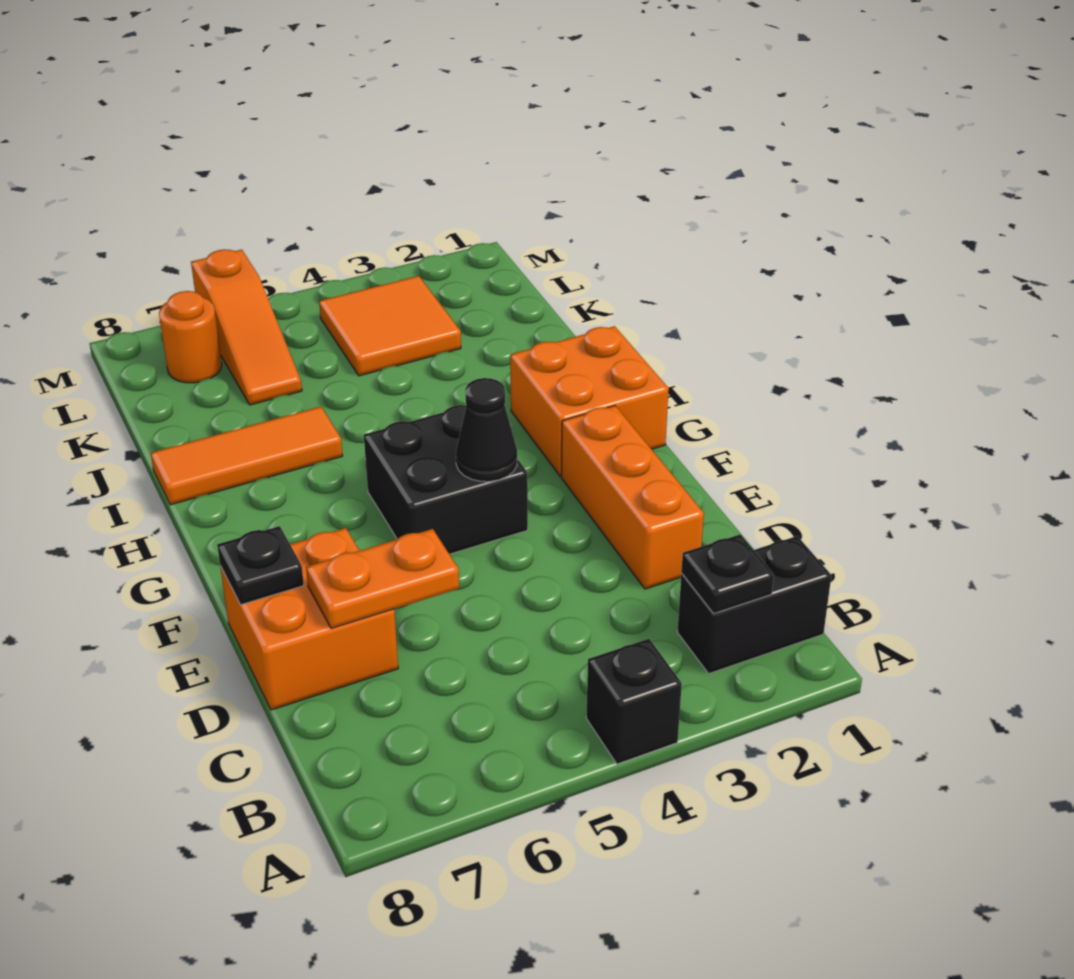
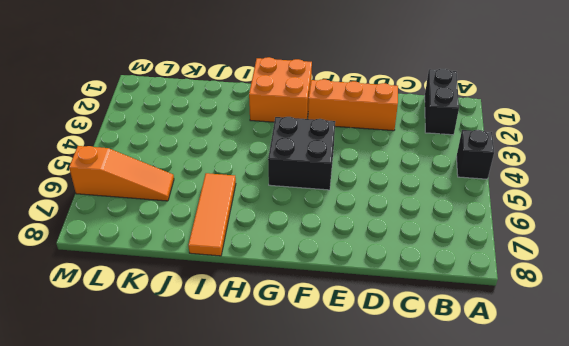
none -> orange brick D7:E8 level 1
none -> orange tile K3:L4 level 1
none -> orange round brick L7 level 1

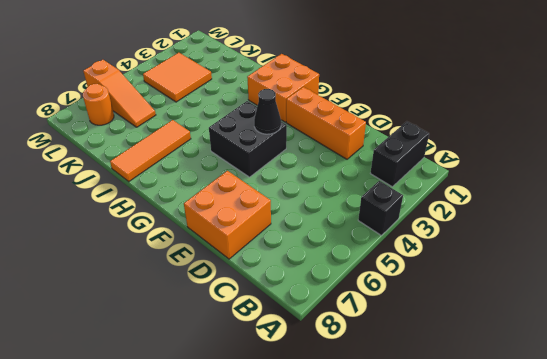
none -> black plate B2 level 2
none -> orange plate D6:D7 level 2
none -> black plate E8 level 2

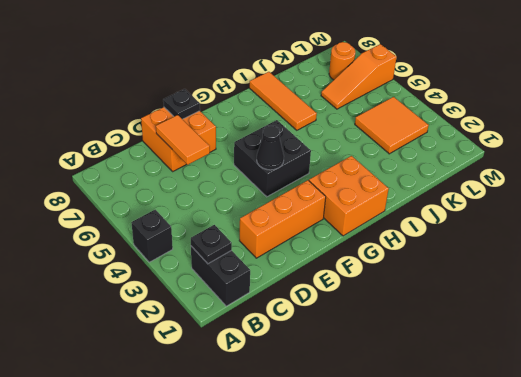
orange tile D6:D7 level 2 -> orange plate D6:D7 level 2

